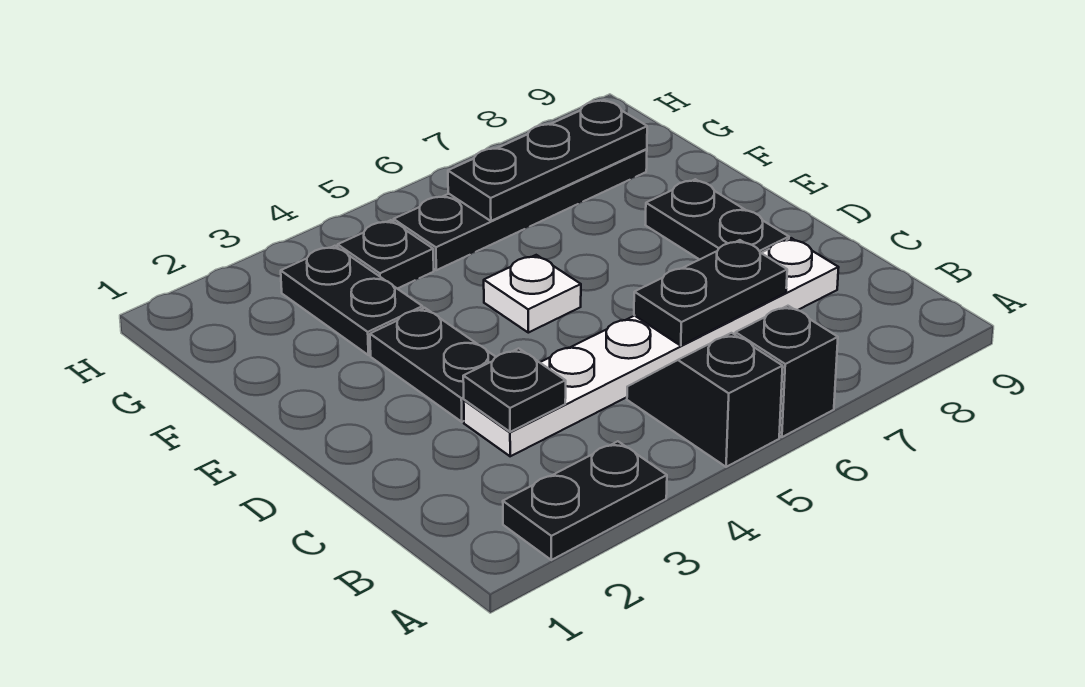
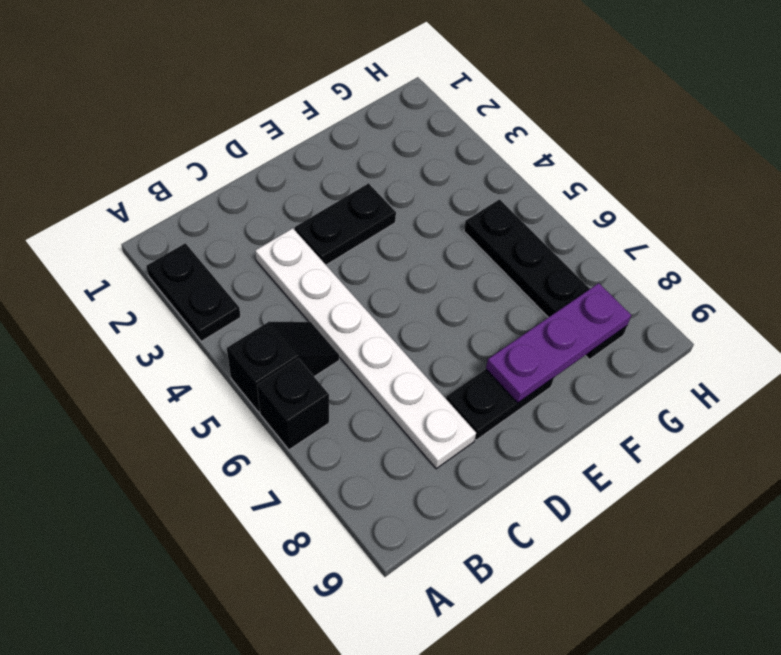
purple plate E8:G8 level 2 -> black plate G6:G8 level 2
none -> white plate E5 level 1
none -> black plate F3:G3 level 1
none -> black plate G4 level 1

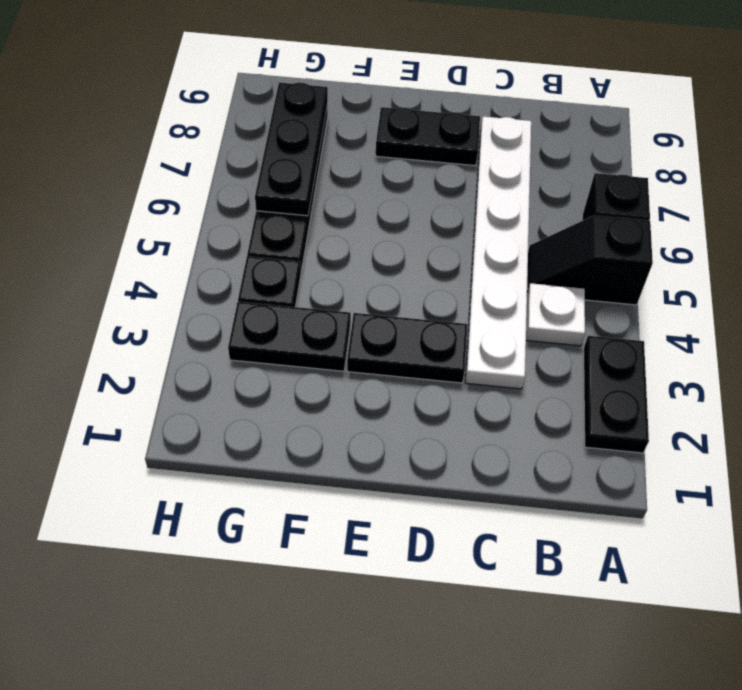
white plate B4 level 1 -> white plate E5 level 1
none -> black plate C3 level 2
none -> black plate C6:C7 level 2

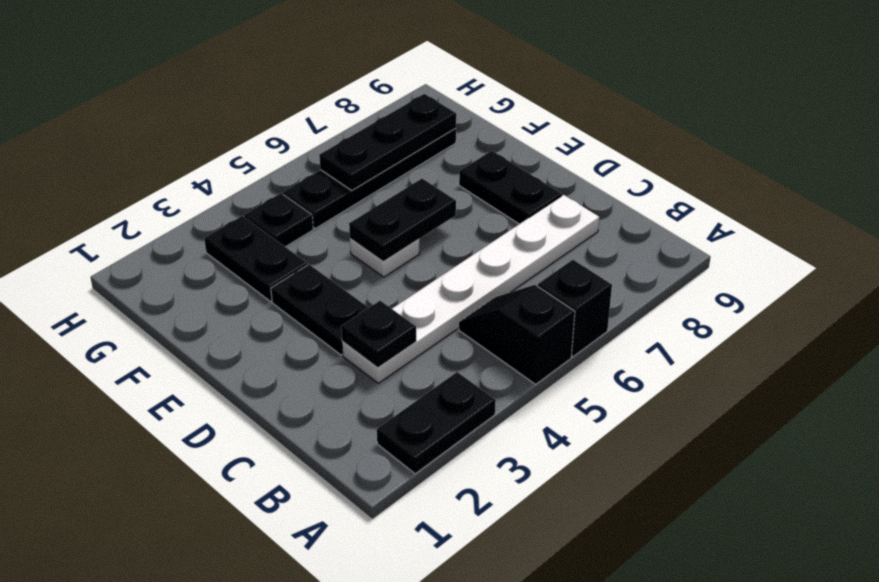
black plate E5:E6 level 2 -> black plate C6:C7 level 2

